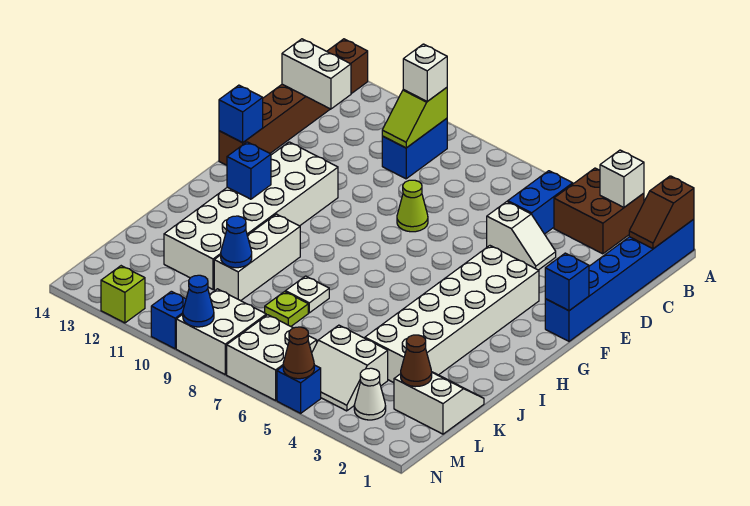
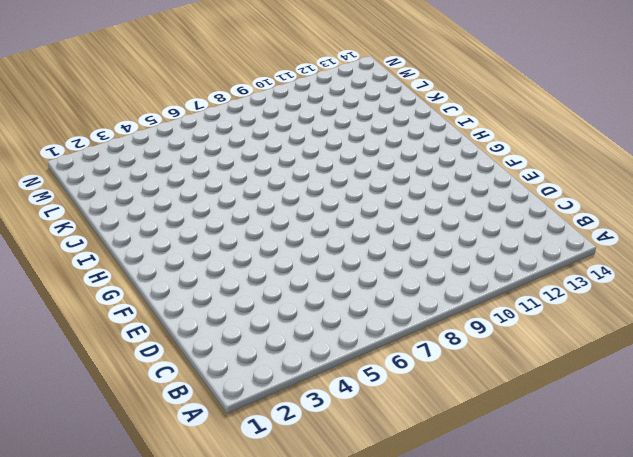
none -> blue brick A1:F1 level 1
none -> brown brick A3:B4 level 1
none -> brown brick A14:F14 level 1
none -> blue brick B5:C5 level 1

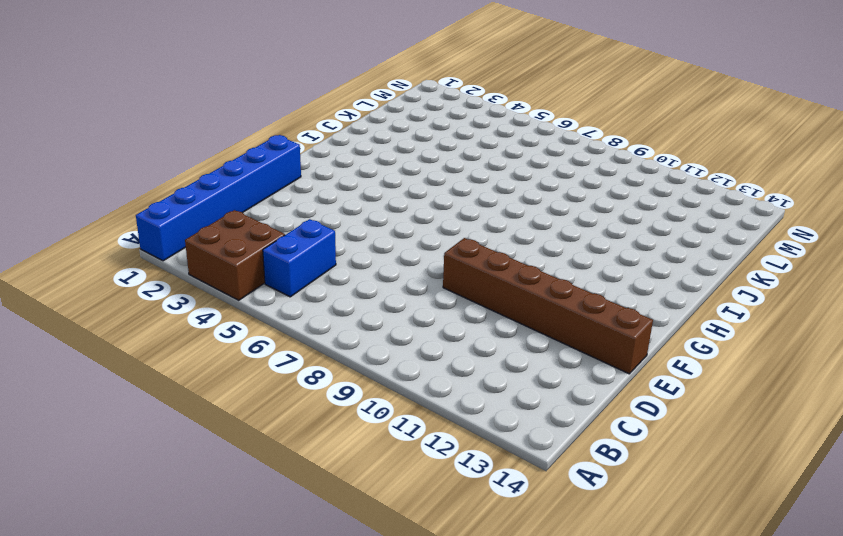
brown brick E9:E14 level 1 -> brown brick A14:F14 level 1
none -> blue brick B10:C10 level 1
none -> white slope D4:D5 level 1 top 5
none -> lime cone E8 level 1
none -> white brick F3:K4 level 1

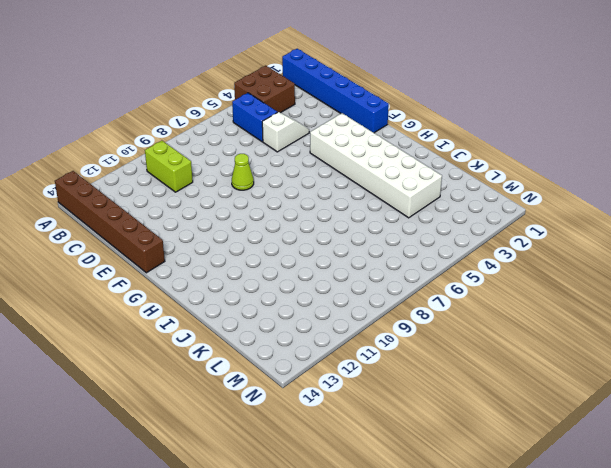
lime brick B10:C10 level 1 -> blue brick B10:C10 level 1
none -> white brick F11:K12 level 1
none -> white brick I10:K10 level 1
none -> white plate J8 level 1
none -> white slope K1:L2 level 1 top L

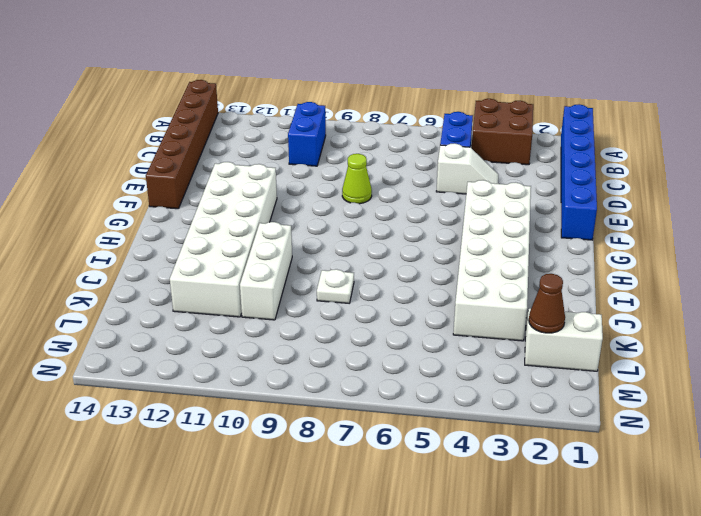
none -> lime plate K8 level 1
none -> white slope L4:M5 level 1 top L
none -> white cone M3 level 1
none -> white brick M6:N7 level 1

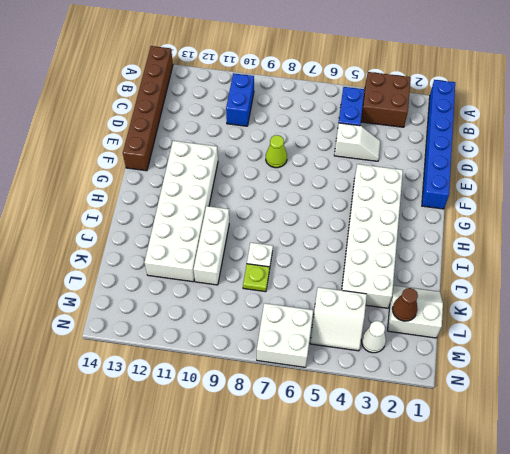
none -> white brick M8:N9 level 1
none -> blue brick N5 level 1
none -> blue brick N10 level 1
none -> lime brick N12 level 1

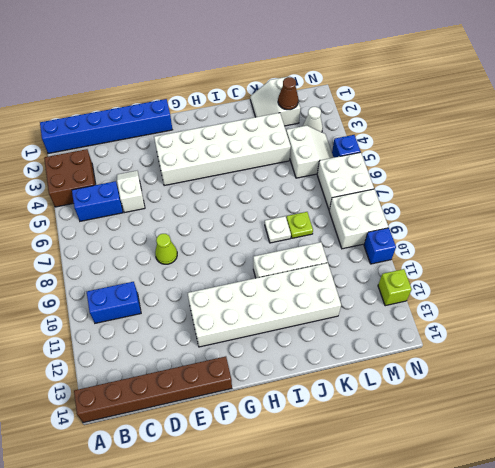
none -> brown slope A1:B1 level 2 top A
none -> white brick A3 level 2
none -> lime slope B10:C10 level 2 top B
none -> white brick C13:C14 level 2

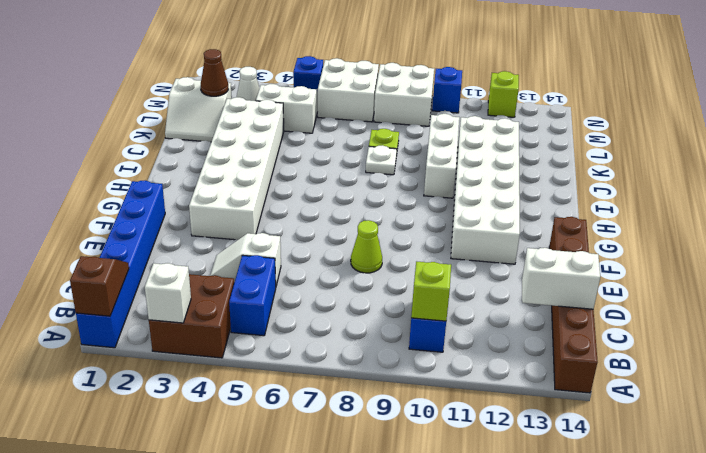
none -> blue brick F1 level 2
none -> blue brick F14 level 2
none -> blue brick H12 level 2
none -> blue cone K10 level 2

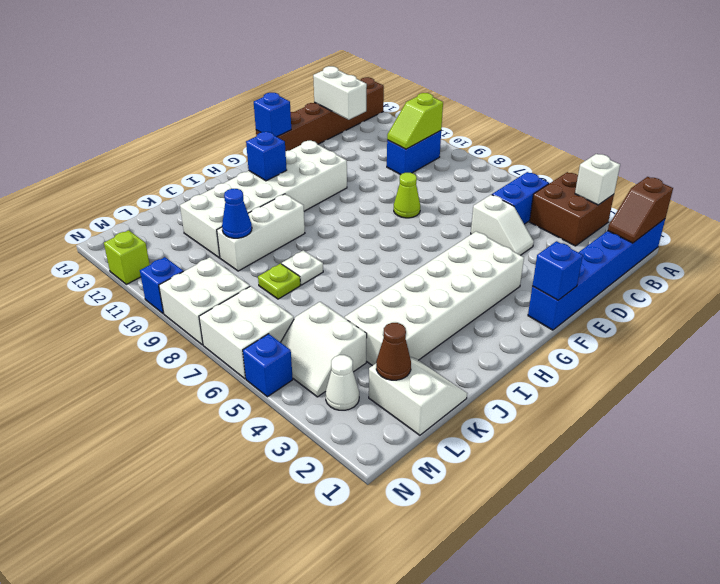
none -> brown cone N5 level 2
none -> blue cone N9 level 2
none -> white brick B10 level 3

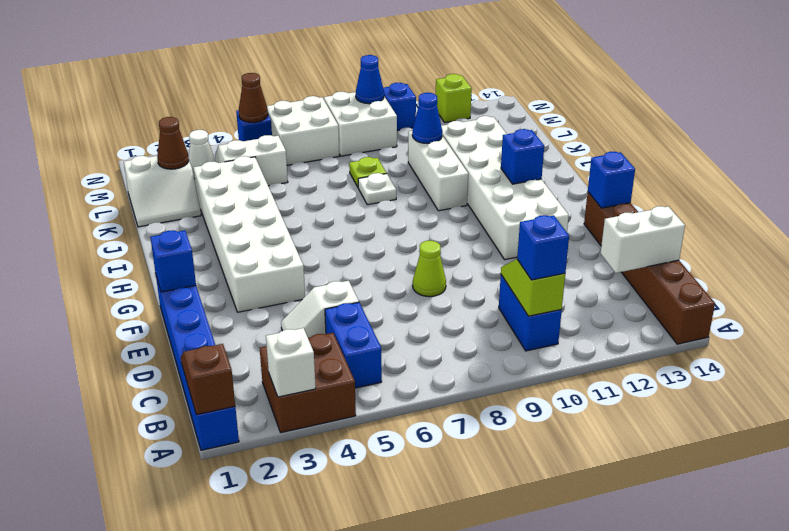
blue brick B10 level 3 -> white brick B10 level 3

